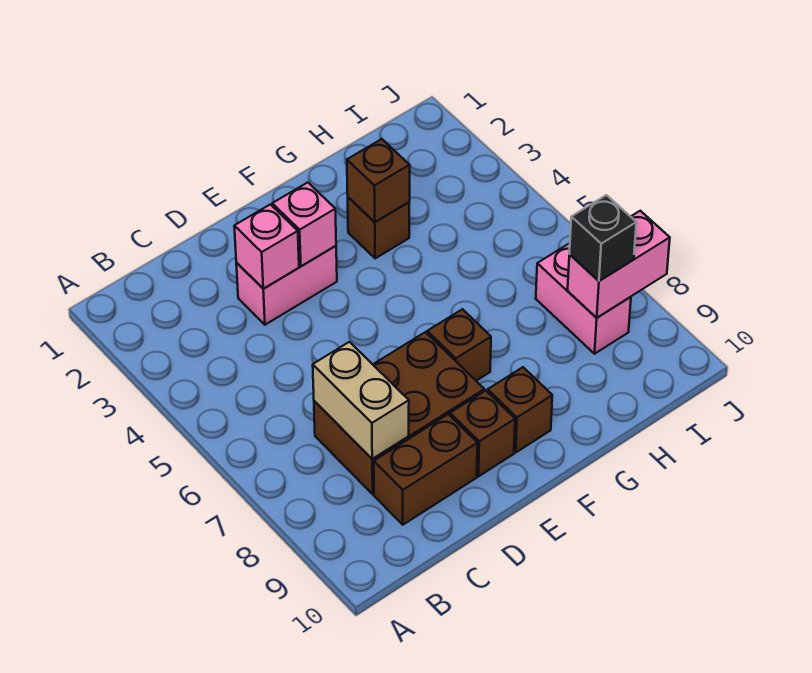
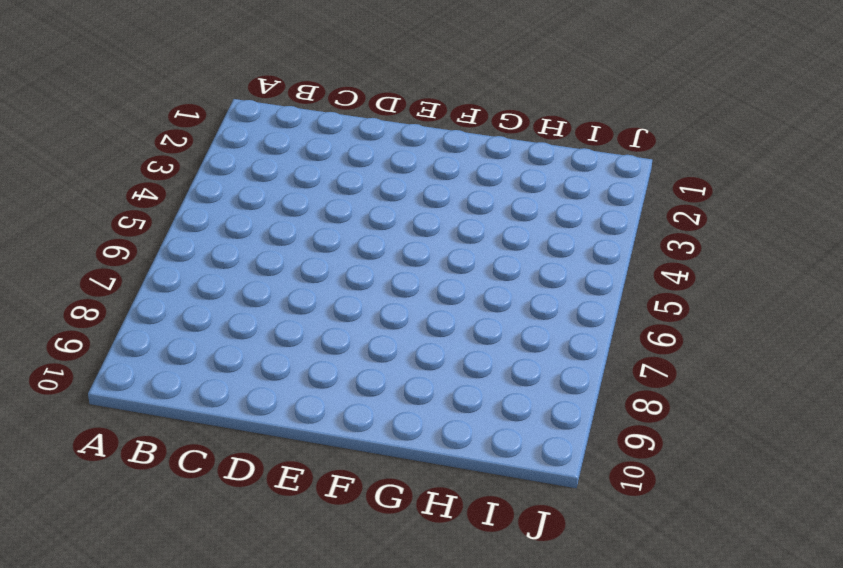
none -> brown brick C7:E8 level 1
none -> brown brick C9:D9 level 1
none -> pink brick D3:E3 level 1

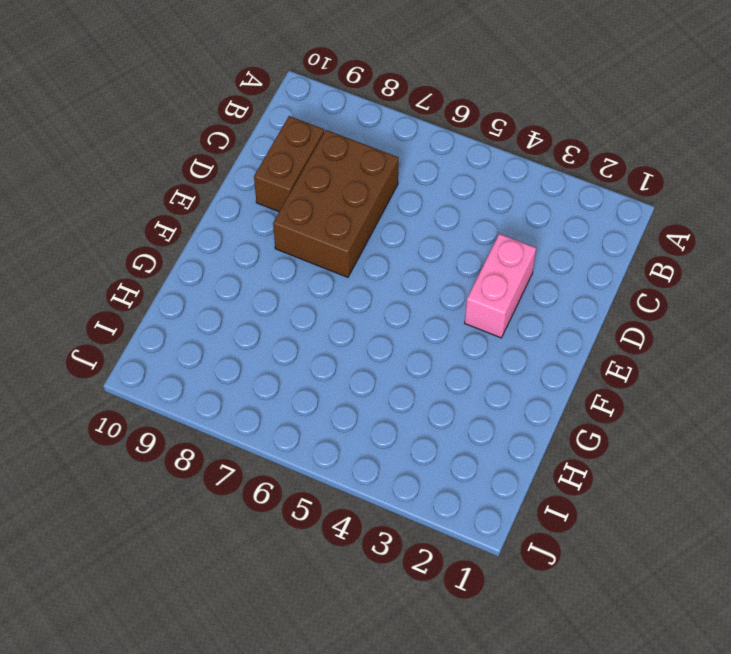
none -> brown brick E9 level 1
none -> brown brick F7 level 1
none -> brown brick F9 level 1

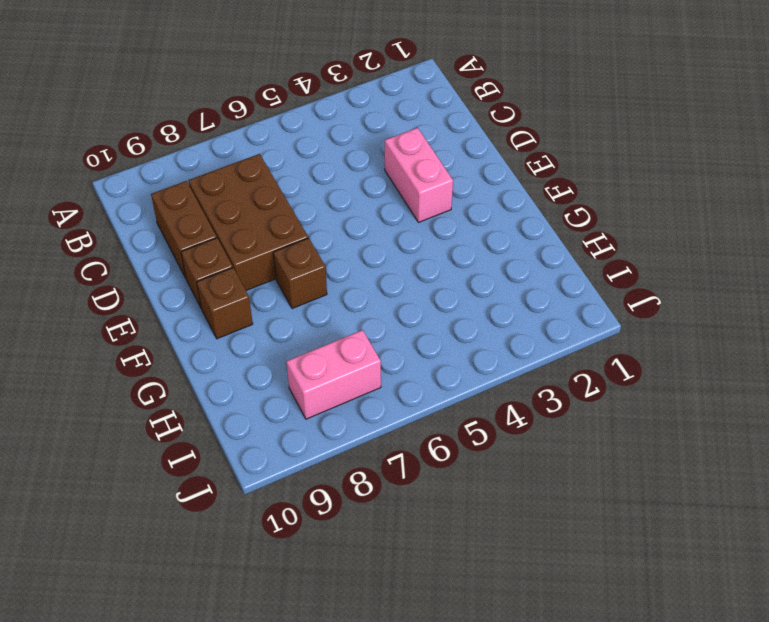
none -> brown brick G3 level 1
none -> tan brick C7:C8 level 2
none -> pink brick D3 level 2

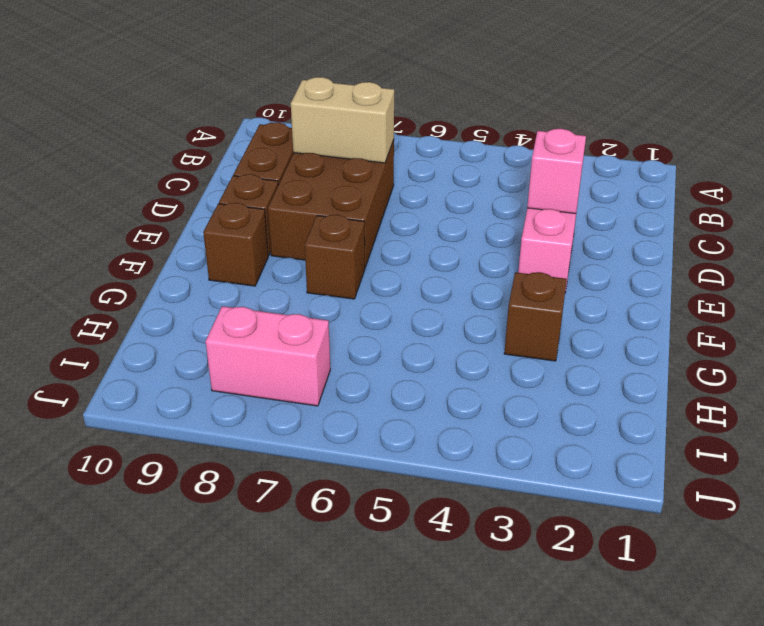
none -> pink brick E3 level 2
none -> brown brick G3 level 2
none -> pink brick I8:J8 level 2

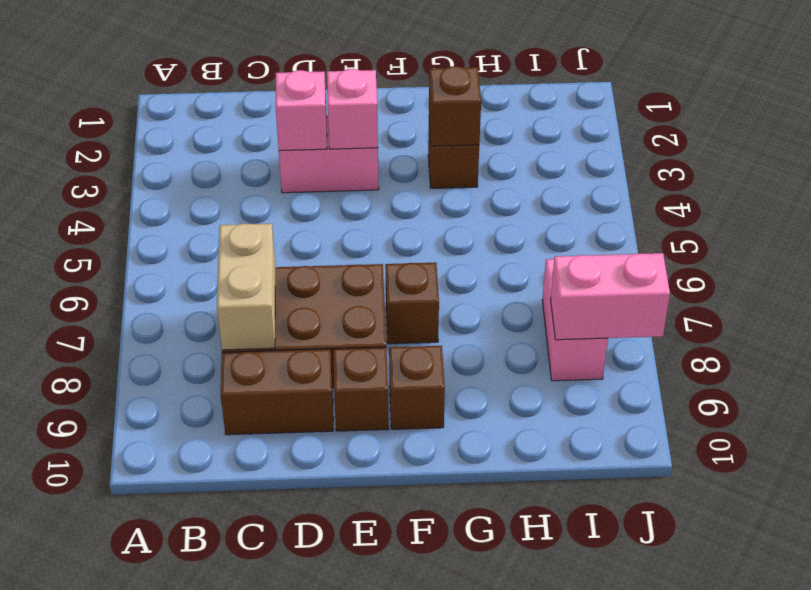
none -> black brick I8 level 3

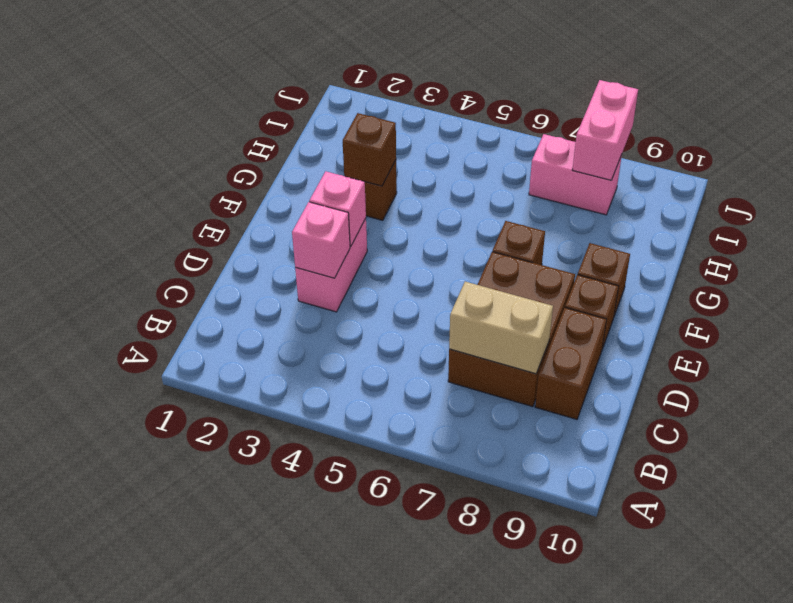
none -> black brick I8 level 3

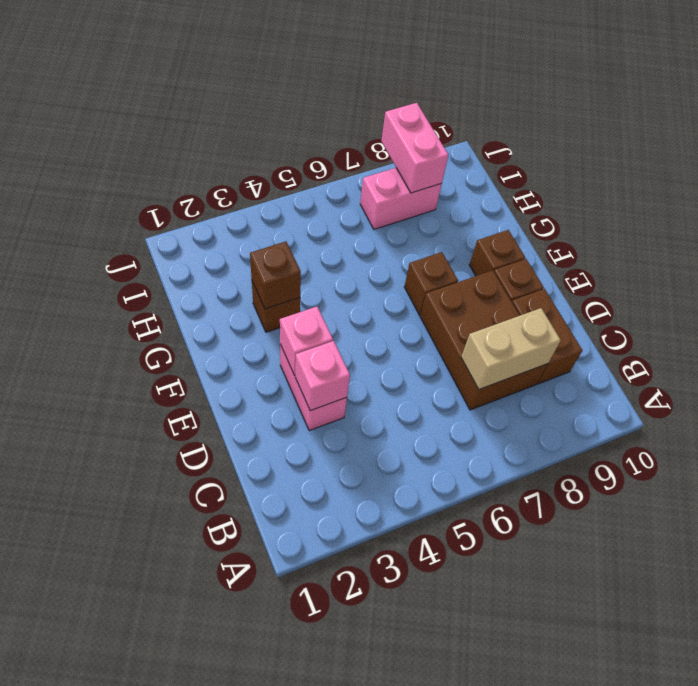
none -> black brick I8 level 3

